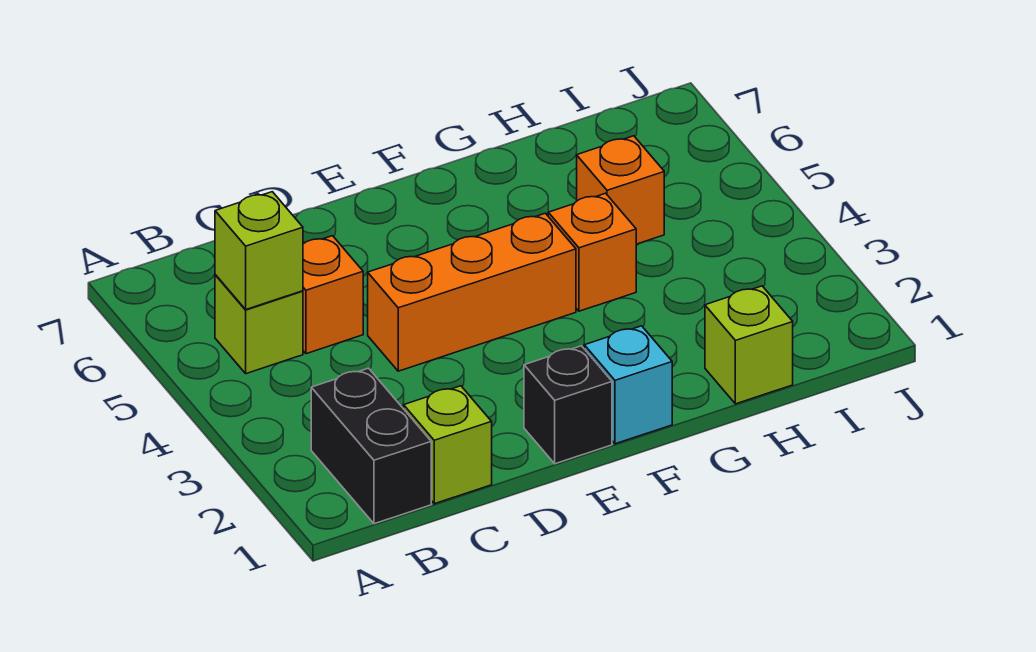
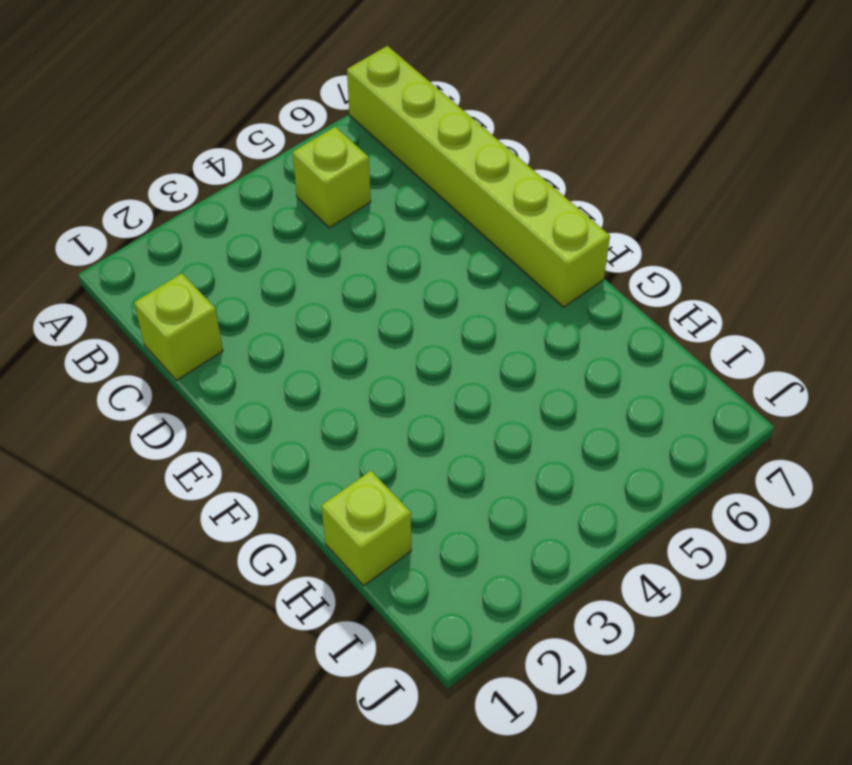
lime brick A7:F7 level 1 -> none
none -> black brick B1:B2 level 1
none -> orange brick C5 level 1

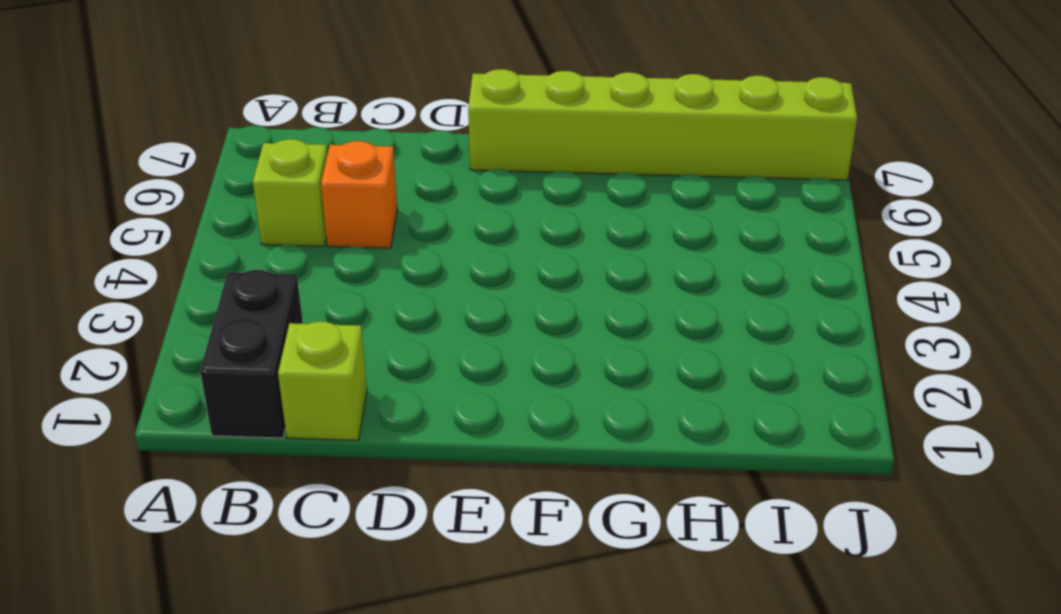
lime brick E7:J7 level 1 -> none
none -> orange brick D4:F4 level 1
none -> black brick E1 level 1

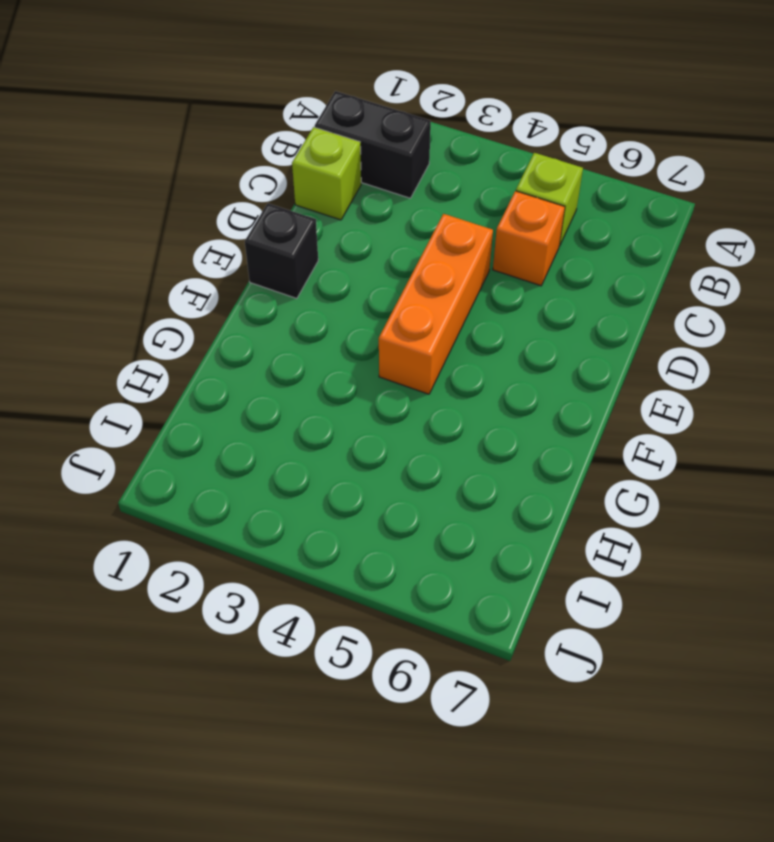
none -> cyan brick F1 level 1
none -> orange brick G4 level 1

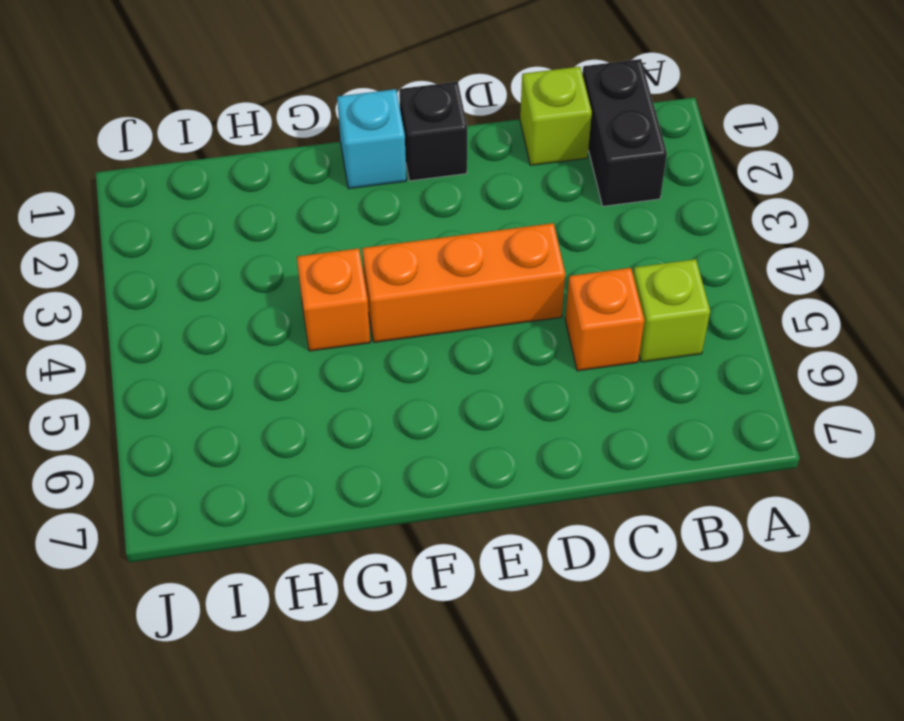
none -> lime brick H1 level 1
none -> orange brick H5 level 1

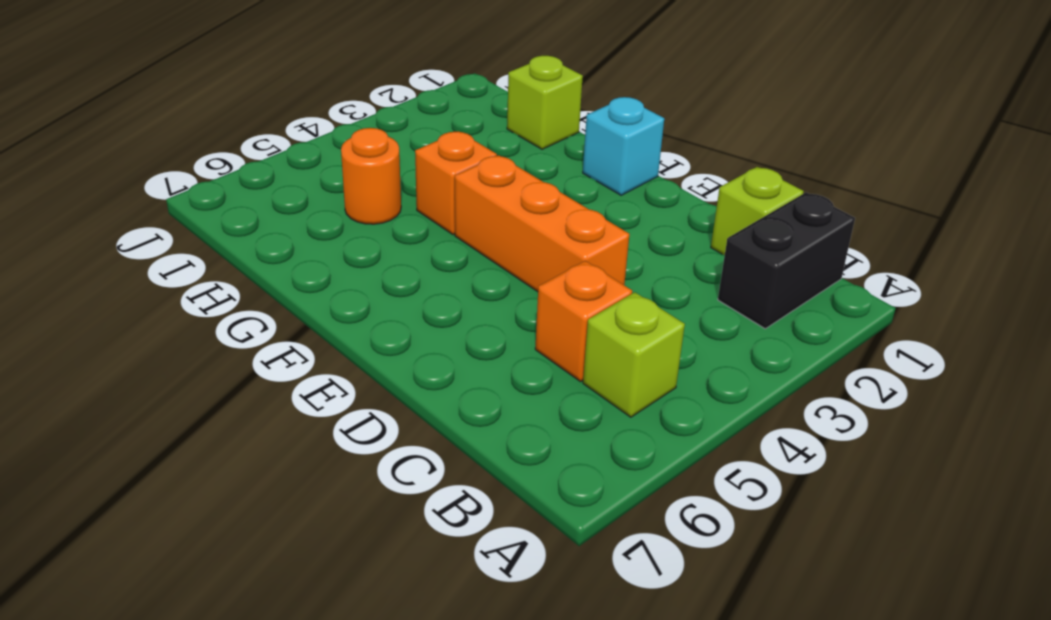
orange round brick H5 level 1 -> orange brick H5 level 1
none -> black brick E1 level 1
none -> lime brick B5 level 2

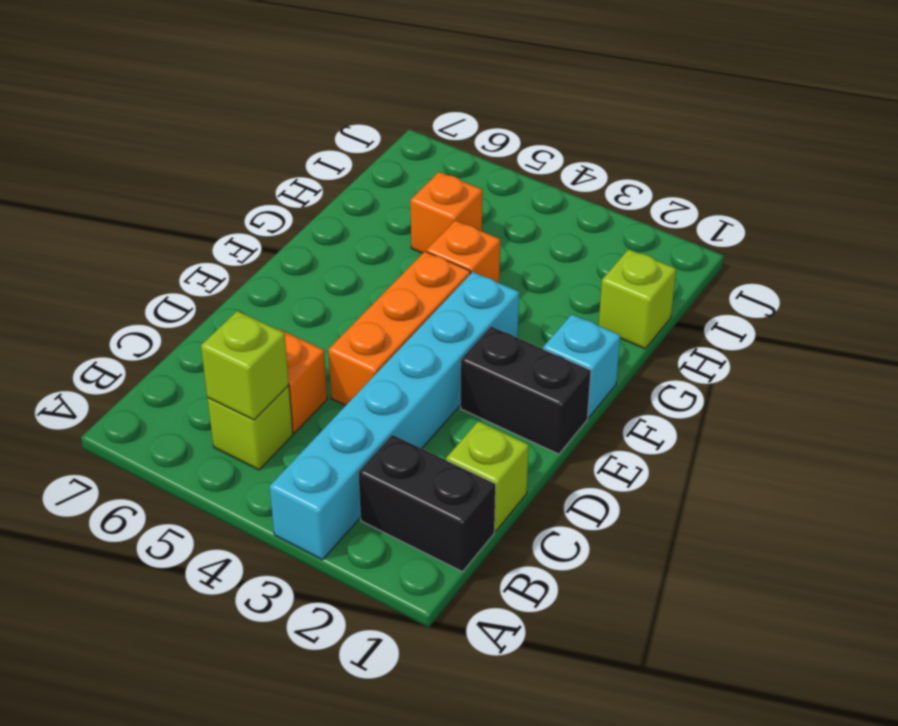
cyan brick A3:F3 level 1 -> none
black brick E1:E2 level 1 -> black brick E1 level 1

